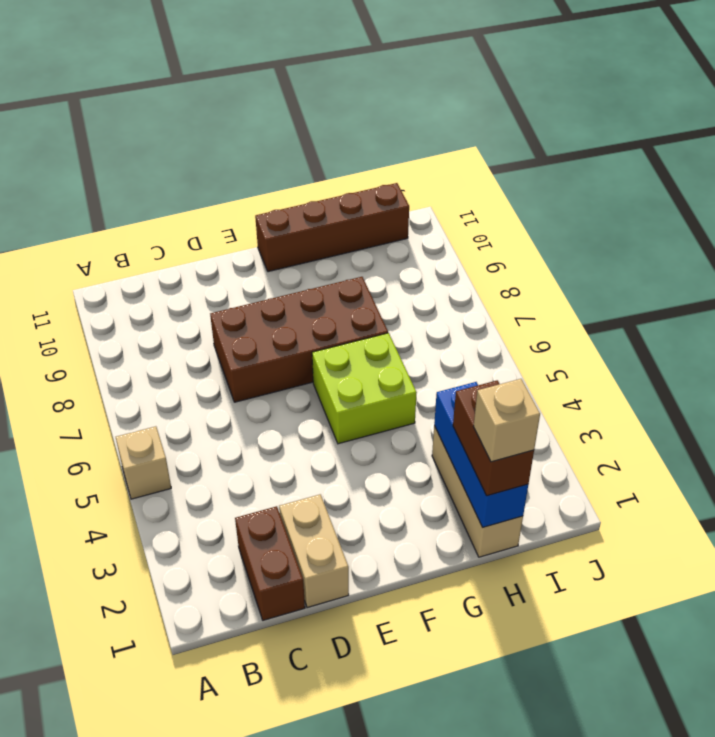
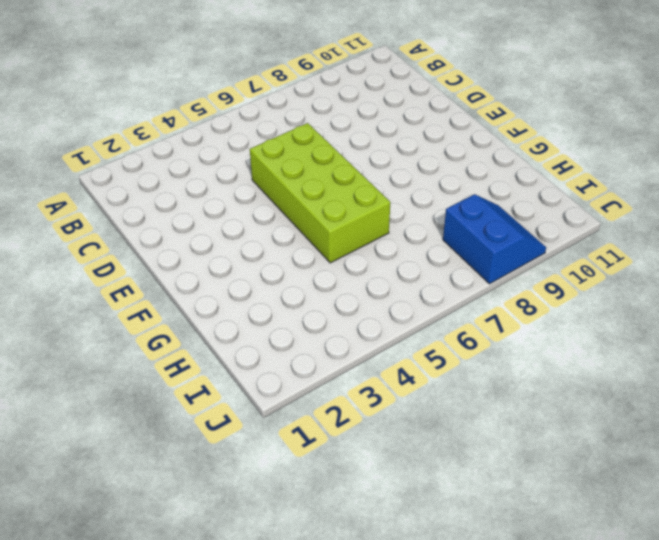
lime brick D5:G6 level 1 -> lime brick F5:G6 level 1
blue slope I8:J9 level 1 top 8 -> none
none -> tan brick A5 level 1
none -> brown brick C1:C2 level 1

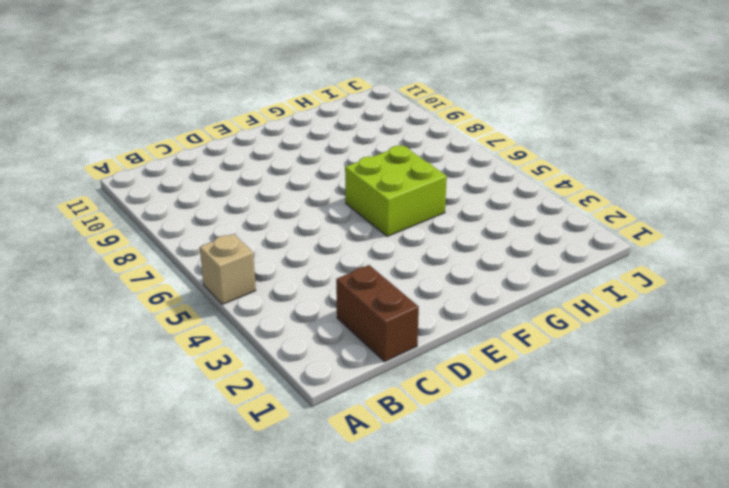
none -> tan brick D1:D2 level 1
none -> brown brick D7:G8 level 1

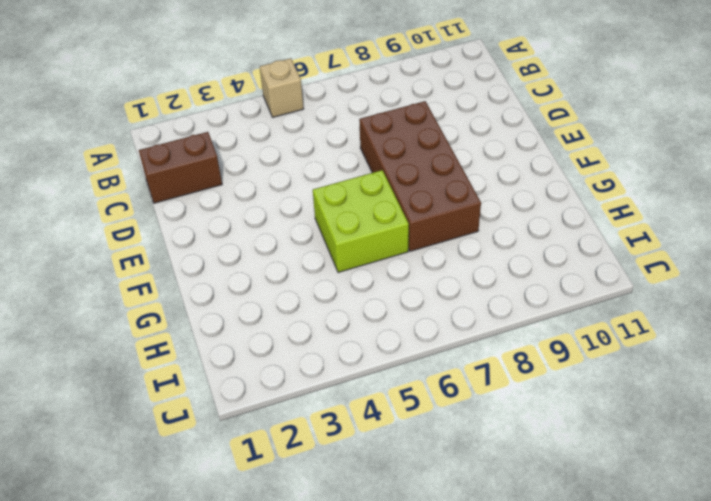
none -> tan brick D1:D2 level 1
none -> brown brick F11:I11 level 1

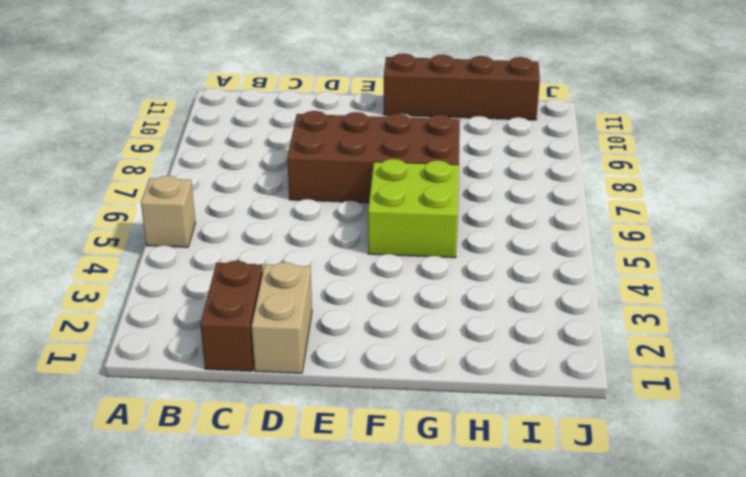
none -> tan brick H1:H3 level 1
none -> blue brick H1:H3 level 2

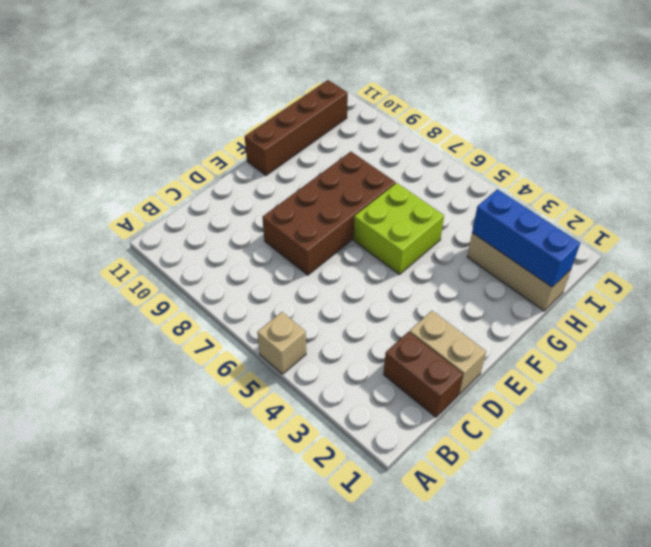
none -> brown brick H1:H2 level 3
none -> tan brick H1 level 4

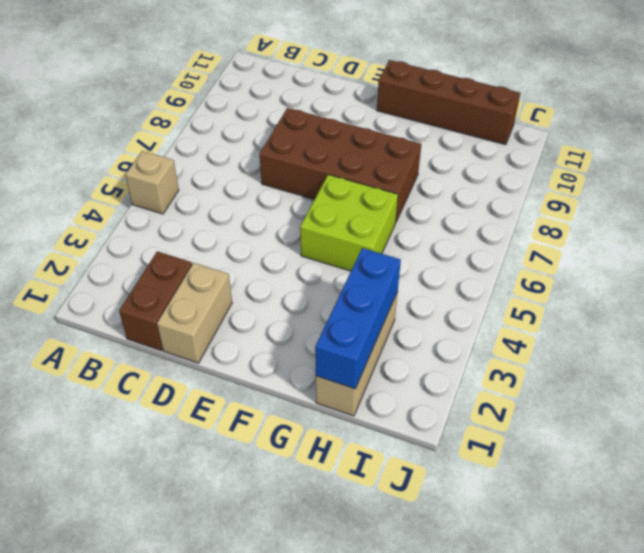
none -> brown brick H1:H2 level 3
none -> tan brick H1 level 4

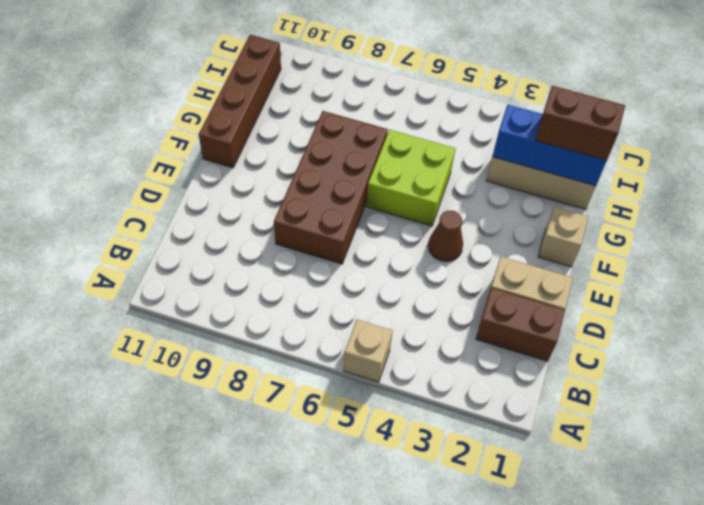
brown cone E4 level 1 -> none
tan brick F1 level 1 -> tan brick H1 level 4

